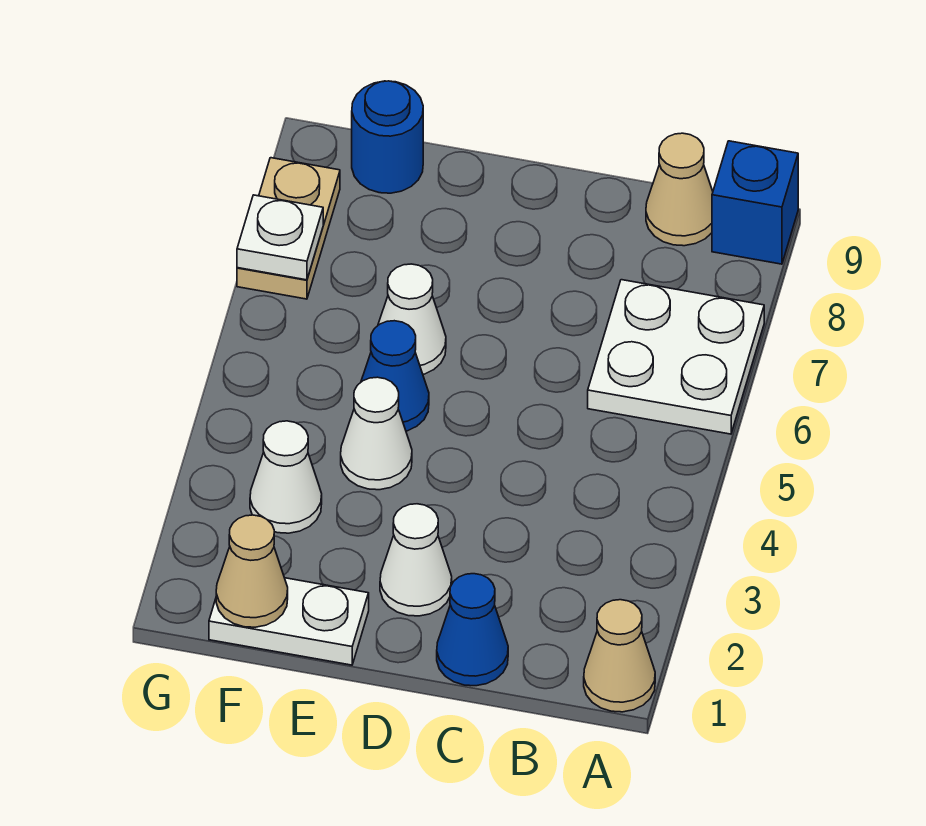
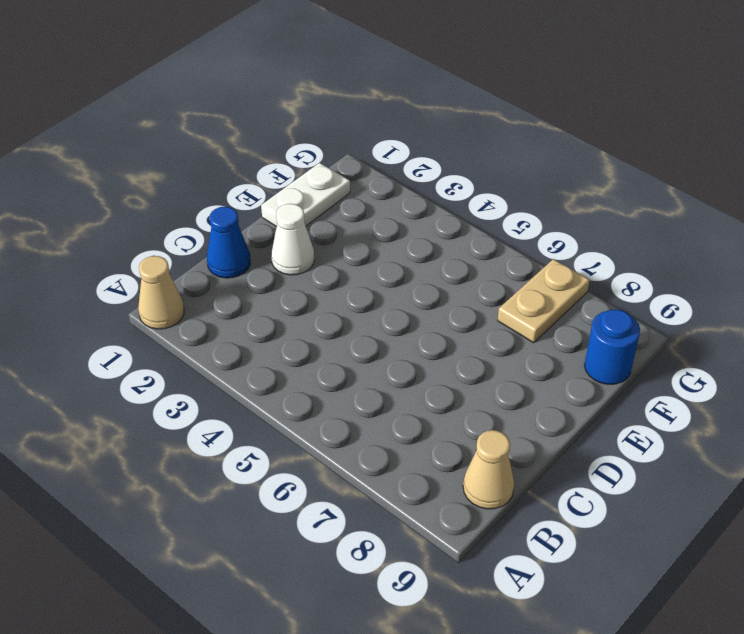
tan plate F7:G7 level 1 -> tan plate G7:G8 level 1
none -> white plate A6:B7 level 1
none -> blue brick A9 level 1
none -> white cone E4 level 1

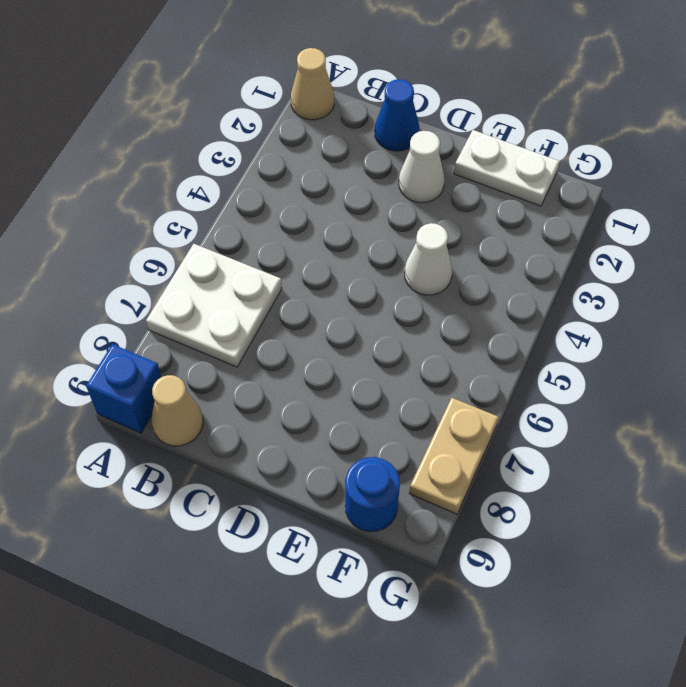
none -> blue cone E5 level 1
none -> white cone E6 level 1
none -> white cone F3 level 1

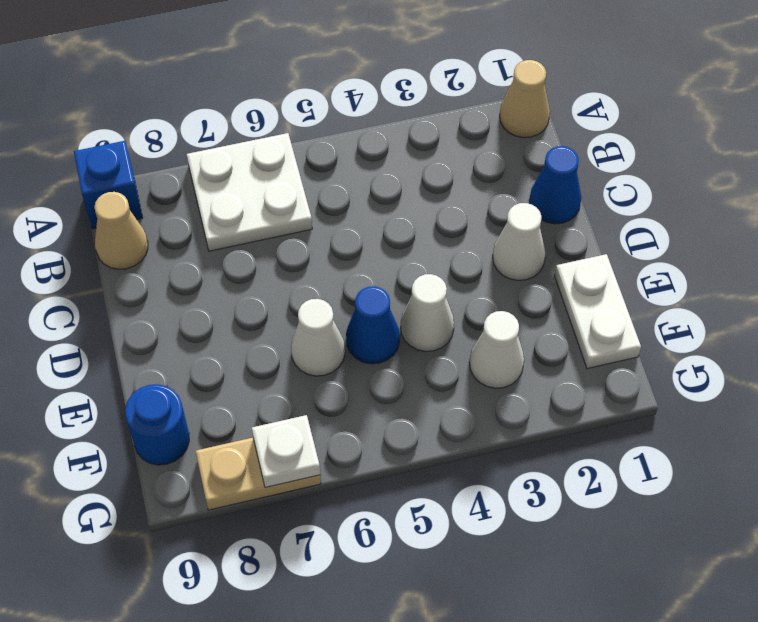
none -> tan cone F1 level 2

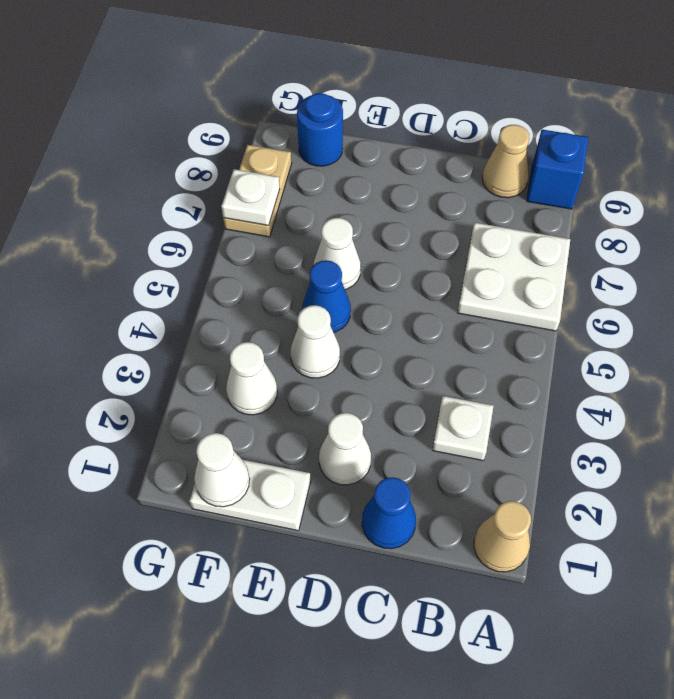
white plate B3 level 1 -> none
white cone F1 level 2 -> tan cone F1 level 2

